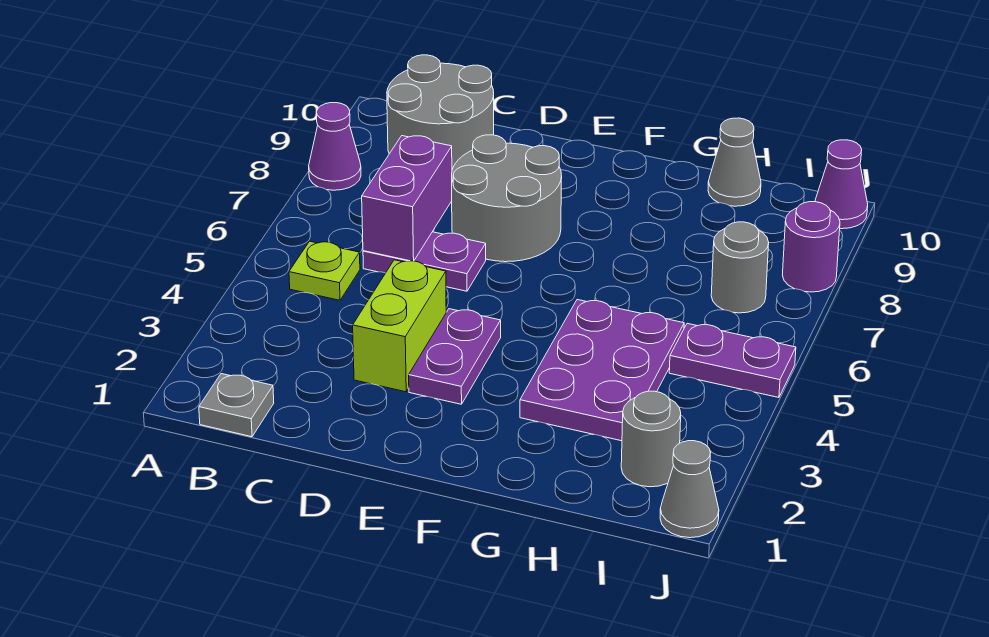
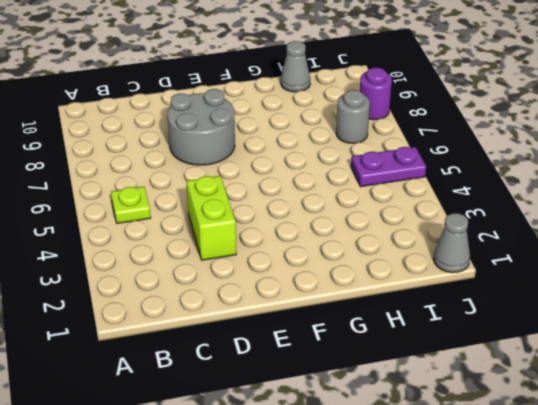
none -> purple cone A8 level 1
none -> grey plate B1 level 1
none -> grey round brick B9:C10 level 1

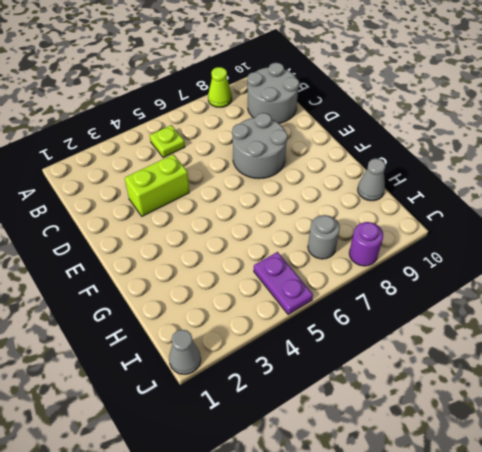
lime cone A8 level 1 -> purple cone A8 level 1
none -> grey plate B1 level 1
none -> purple plate C6:D6 level 1
none -> purple plate E3:E4 level 1

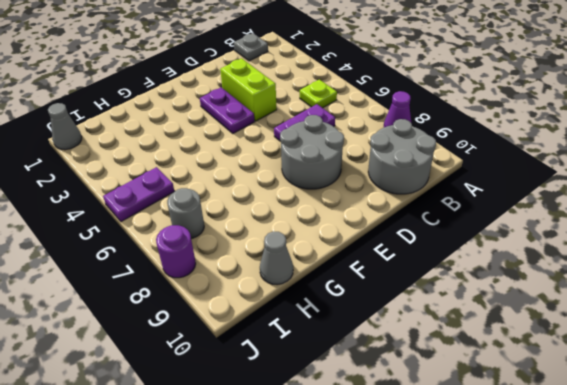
none -> purple plate G3:H5 level 1
none -> grey round brick I2 level 1
none -> purple cone J10 level 1

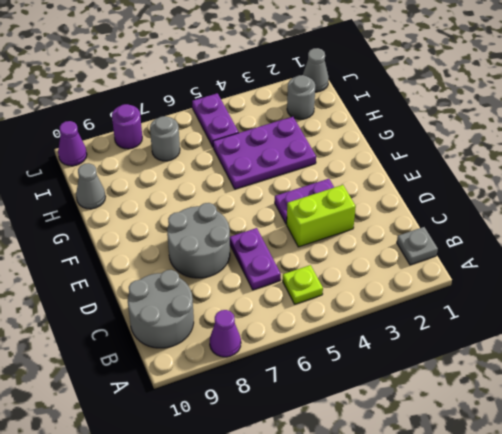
none -> purple brick C6:C7 level 2

